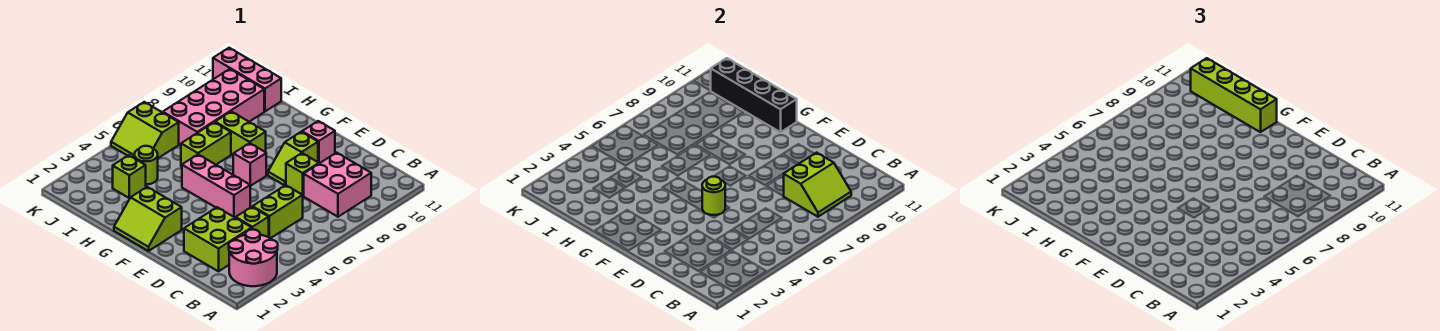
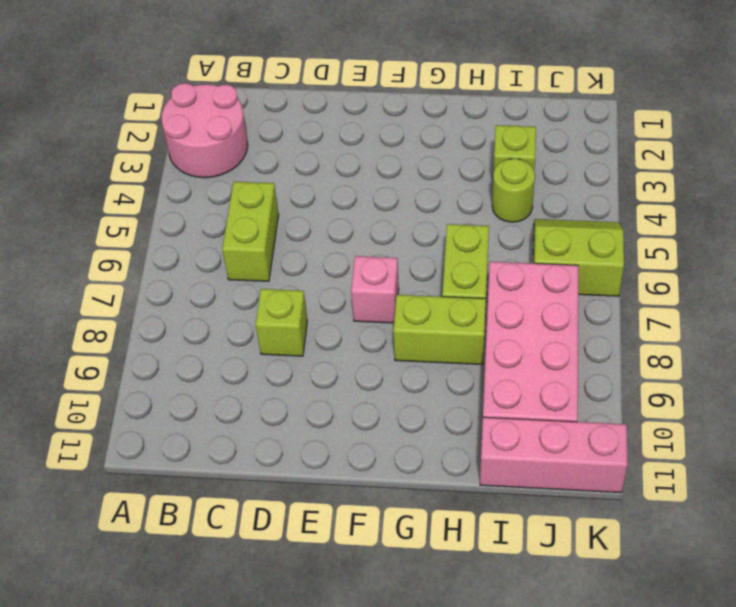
none -> pink brick B8:C9 level 1
none -> lime brick C2:D3 level 1
none -> lime brick C4 level 1

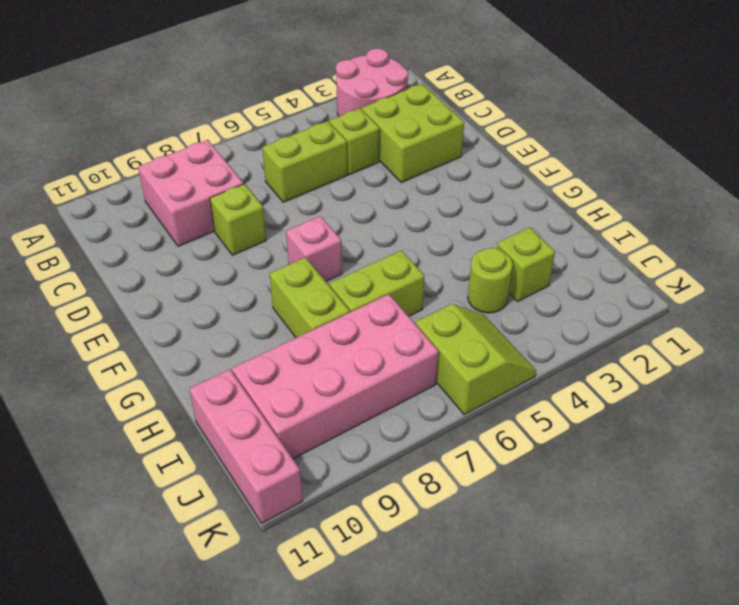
none -> pink brick E5:G5 level 1
none -> lime slope E8:E9 level 1 top 9
none -> pink brick E10 level 1

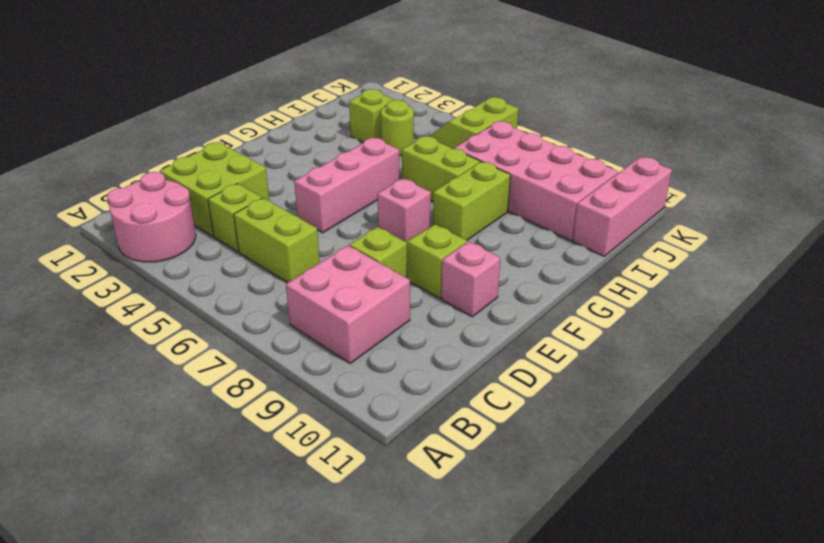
none -> lime slope F1:G2 level 1 top 2
none -> lime slope B8:C9 level 2 top C
none -> lime round brick E5 level 2

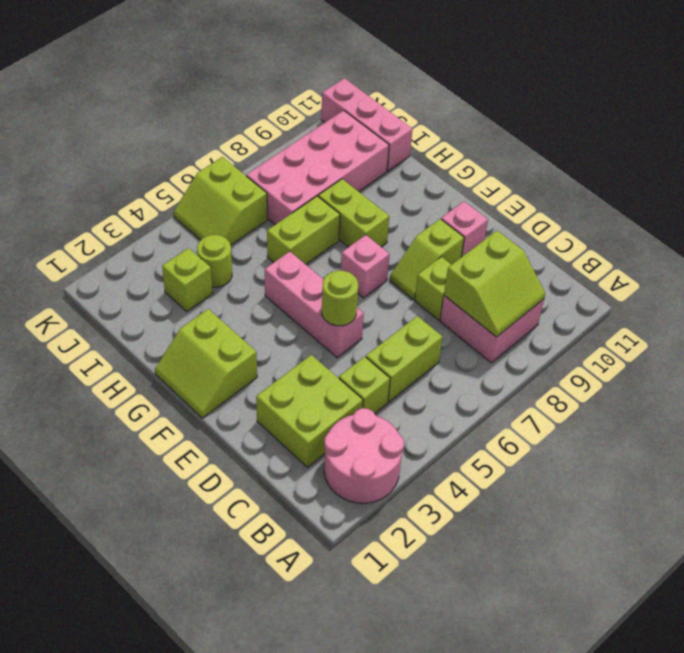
none -> black brick G11:J11 level 2
none -> lime brick G11:J11 level 3

